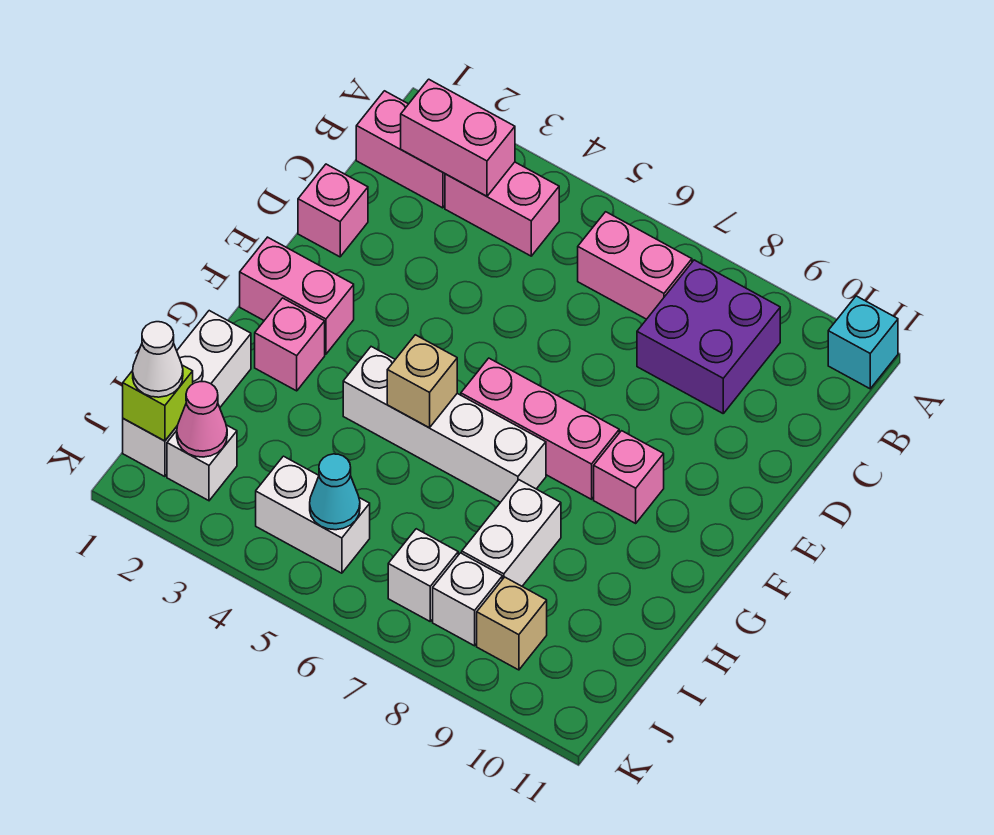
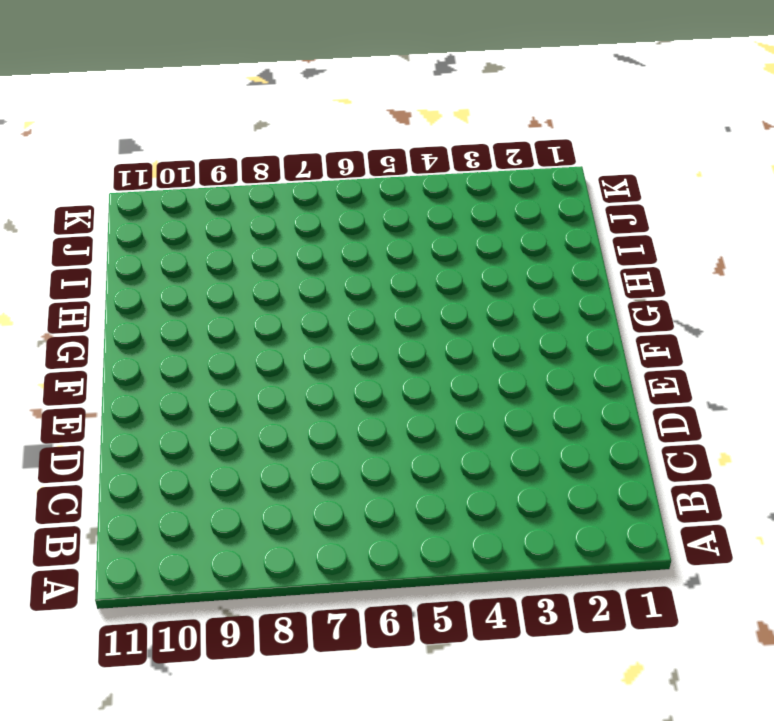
none -> cyan brick A11 level 1
none -> pink brick B1:B2 level 1
none -> pink brick B3:B4 level 1

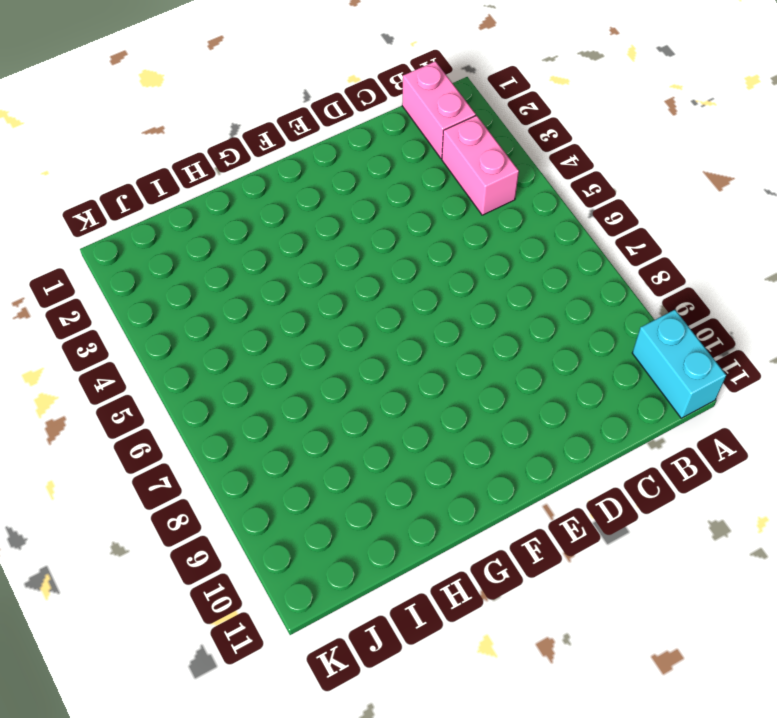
cyan brick A10:A11 level 1 -> cyan brick A11 level 1
none -> pink brick B6:B7 level 1
none -> purple brick B8:C9 level 1
none -> pink brick D1 level 1

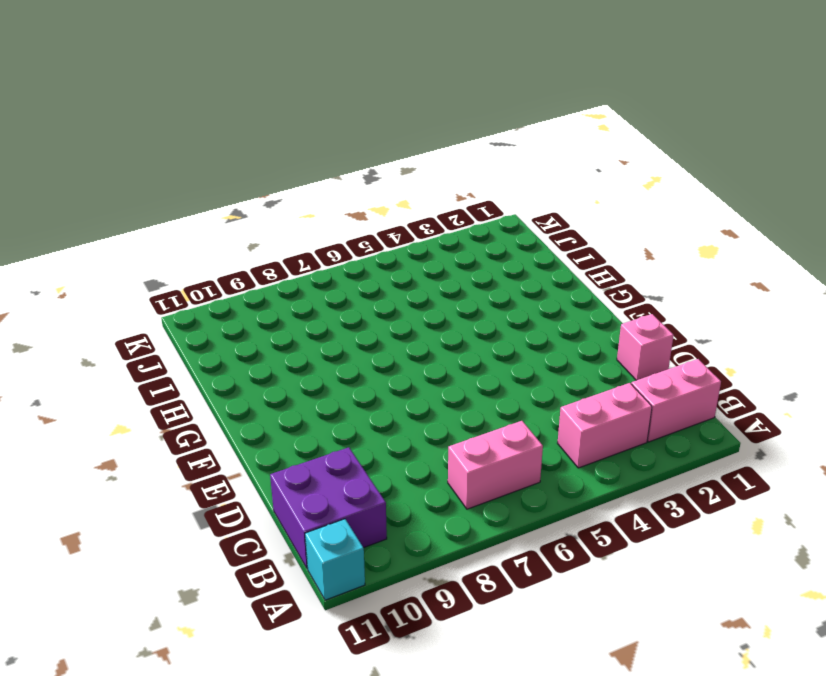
purple brick B10:C11 level 1 -> purple brick B8:C9 level 1
none -> pink brick F1:F2 level 1
none -> pink brick F6:F8 level 1
none -> pink brick F9 level 1

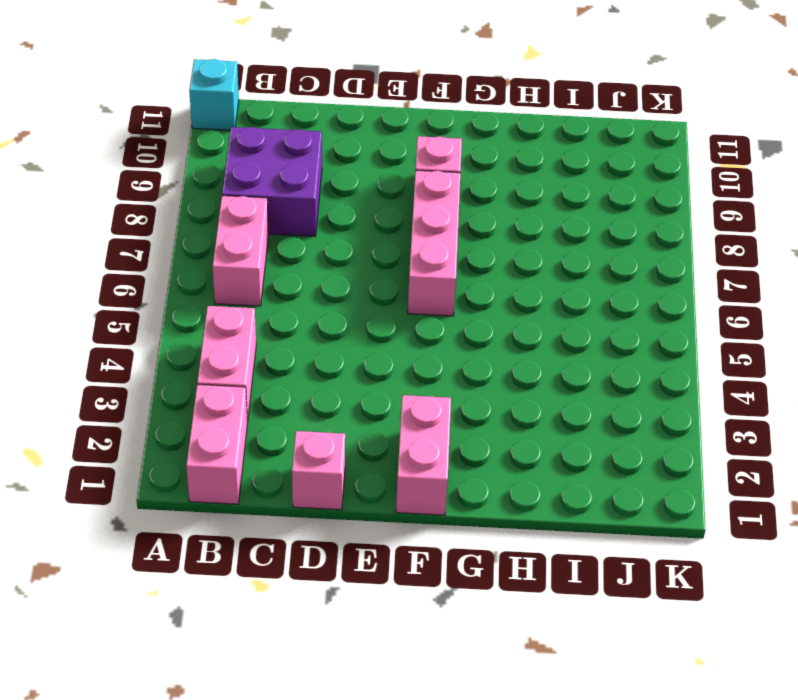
none -> pink brick G2 level 1
none -> white brick G4:G7 level 1
none -> white brick H1:J1 level 1

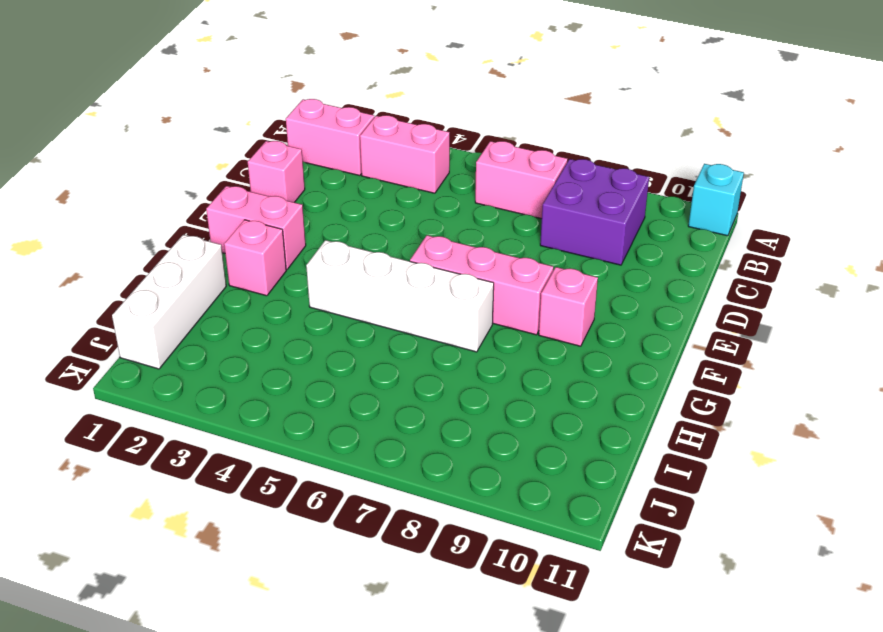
none -> white brick H8:I8 level 1
none -> white brick J2 level 1
none -> white brick J4:J5 level 1

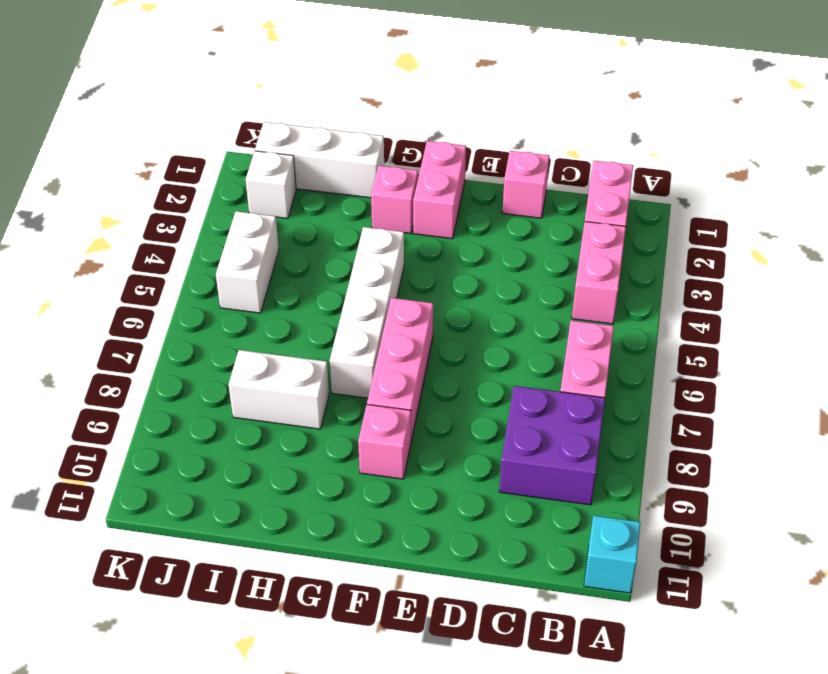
none -> white brick J7 level 1
none -> white brick J8 level 1
none -> tan brick J9 level 1

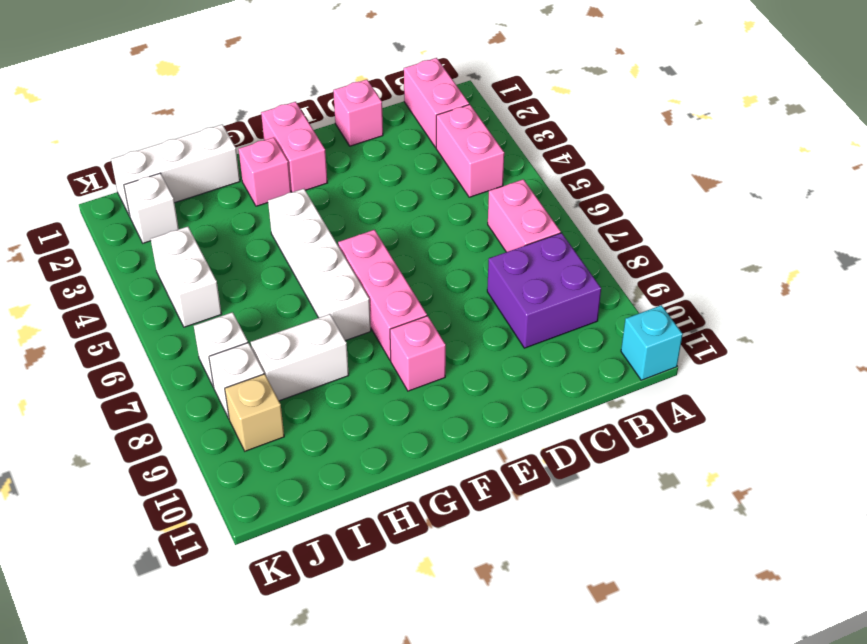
none -> pink brick B2:B3 level 2
none -> tan brick G5 level 2
none -> lime brick J1 level 2

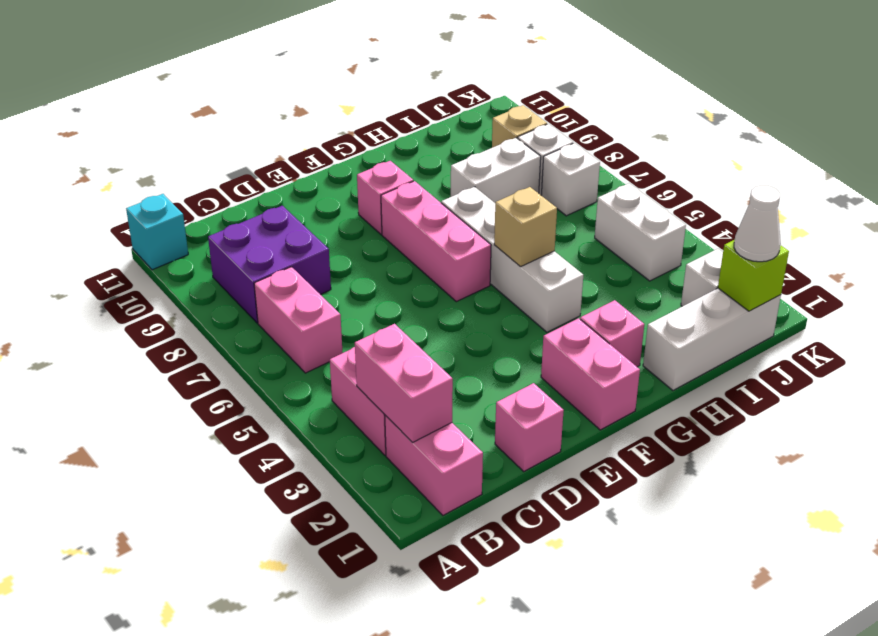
none -> pink cone J2 level 2
none -> cyan cone J5 level 2

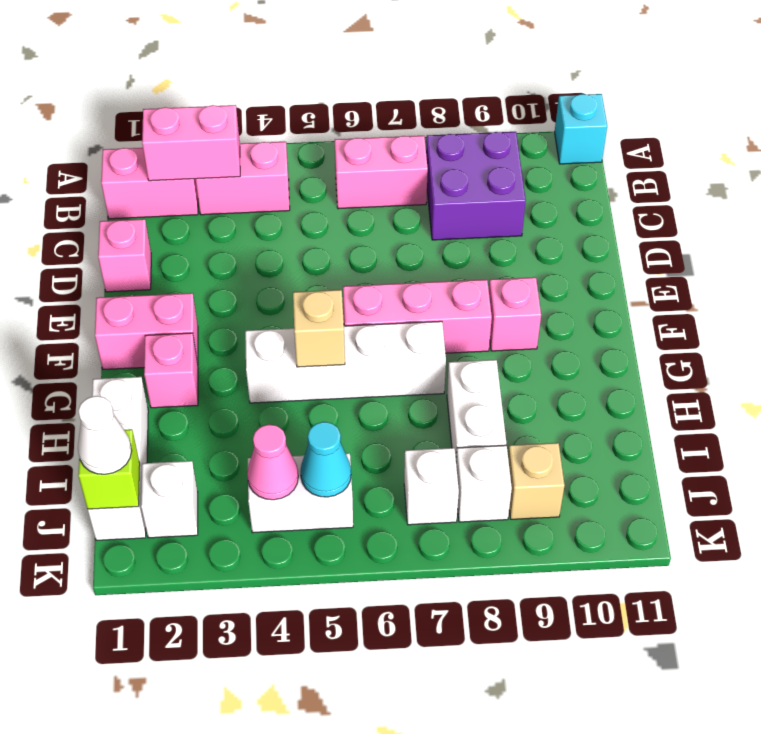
pink cone J4 level 2 -> pink cone J2 level 2

